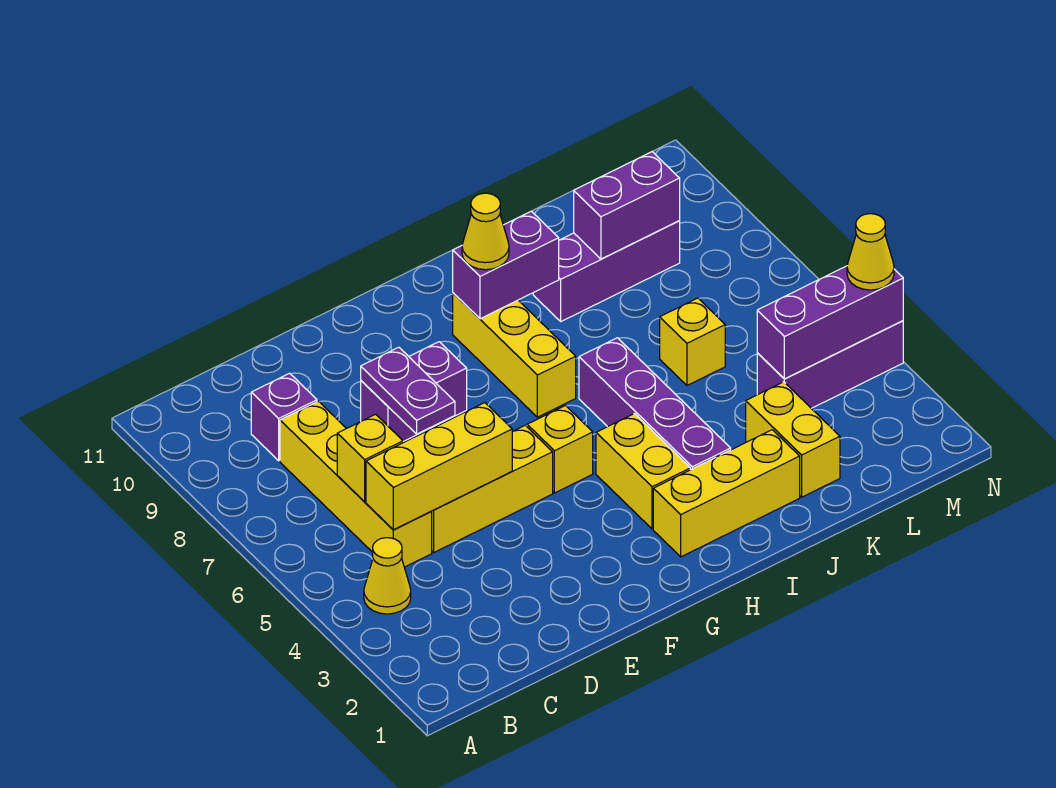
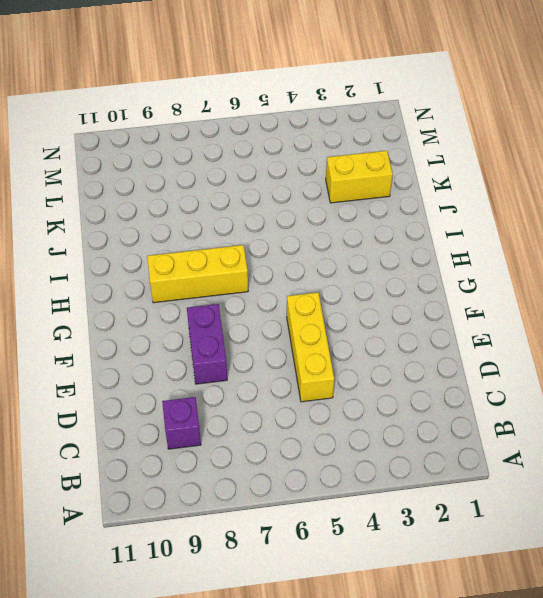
none -> yellow cone B4 level 1
none -> yellow brick C5:C8 level 1
none -> yellow brick G5 level 1

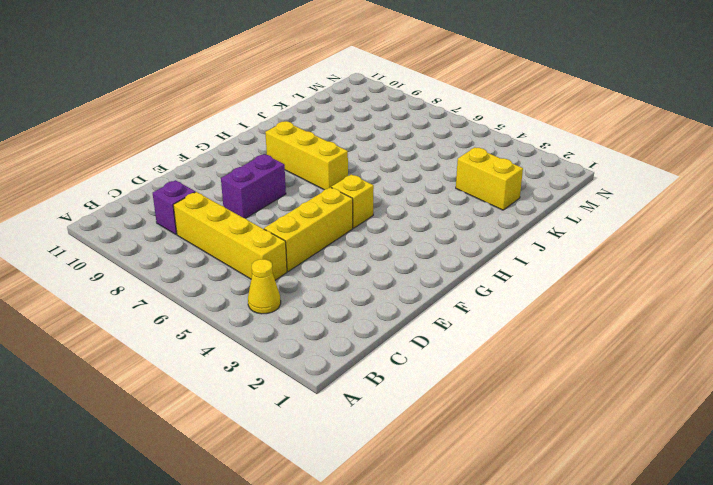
none -> yellow brick H2:J2 level 1
none -> yellow brick H3:H4 level 1
none -> purple brick I3:I6 level 1

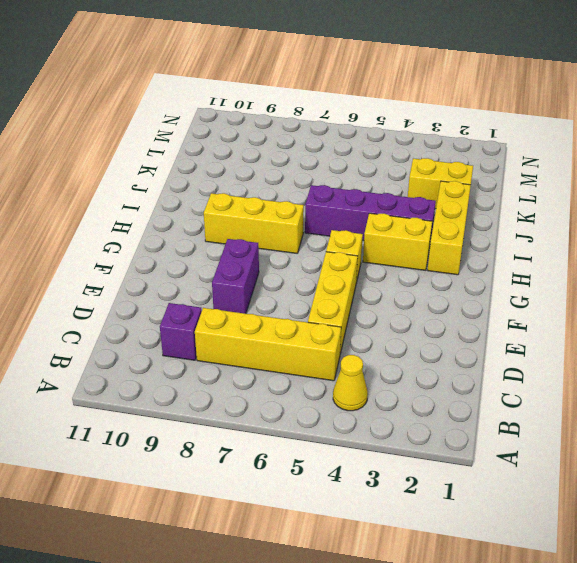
none -> purple brick J9:L9 level 1
none -> yellow brick K6 level 1
none -> purple brick L4:N4 level 1

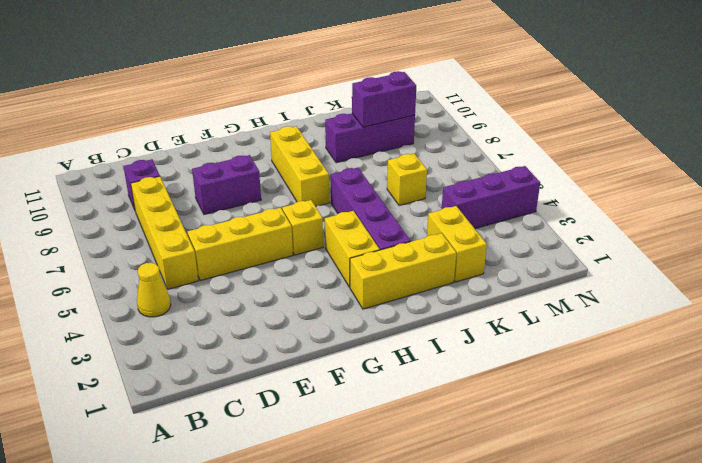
none -> yellow brick C5:E5 level 2
none -> yellow brick C6 level 2
none -> purple plate E7:E8 level 2

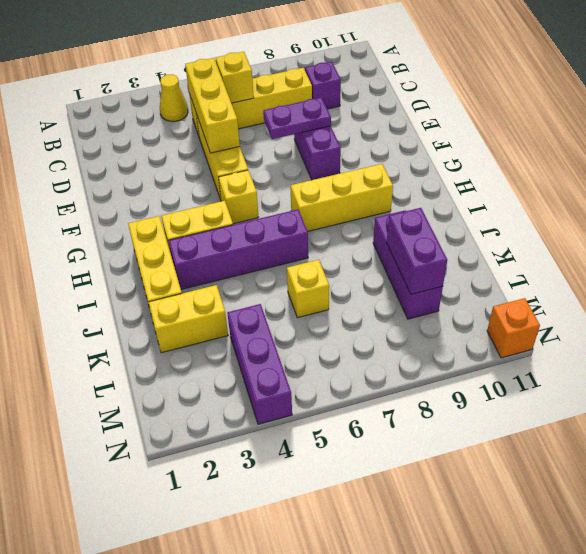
orange brick N11 level 1 -> none
none -> purple brick H9:I9 level 2
none -> purple brick L4:N4 level 2
none -> yellow cone H9 level 3

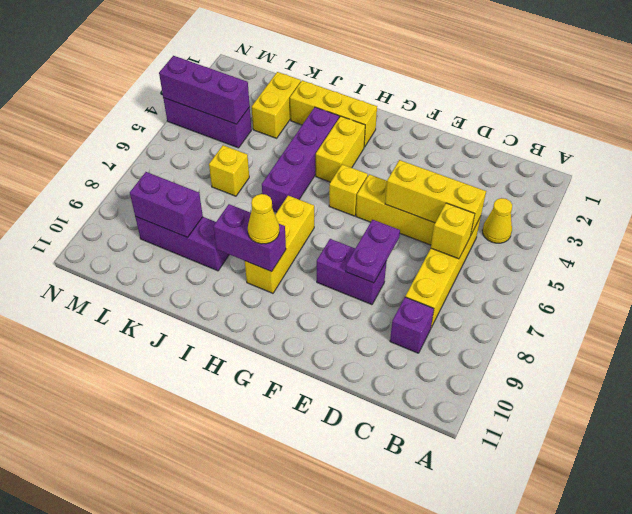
none -> yellow cone N4 level 3

